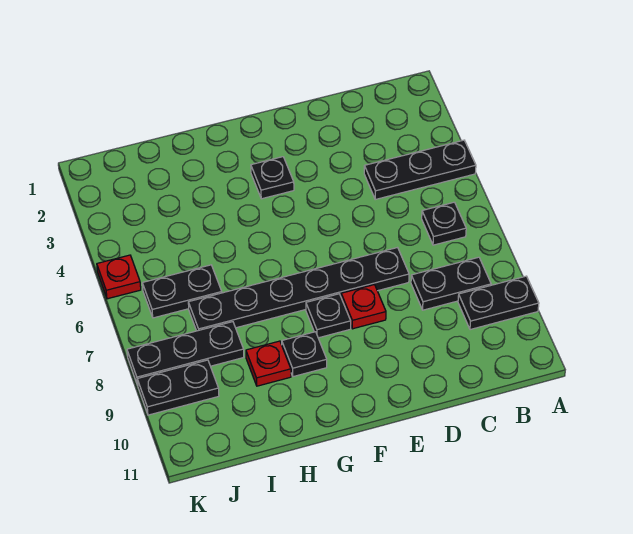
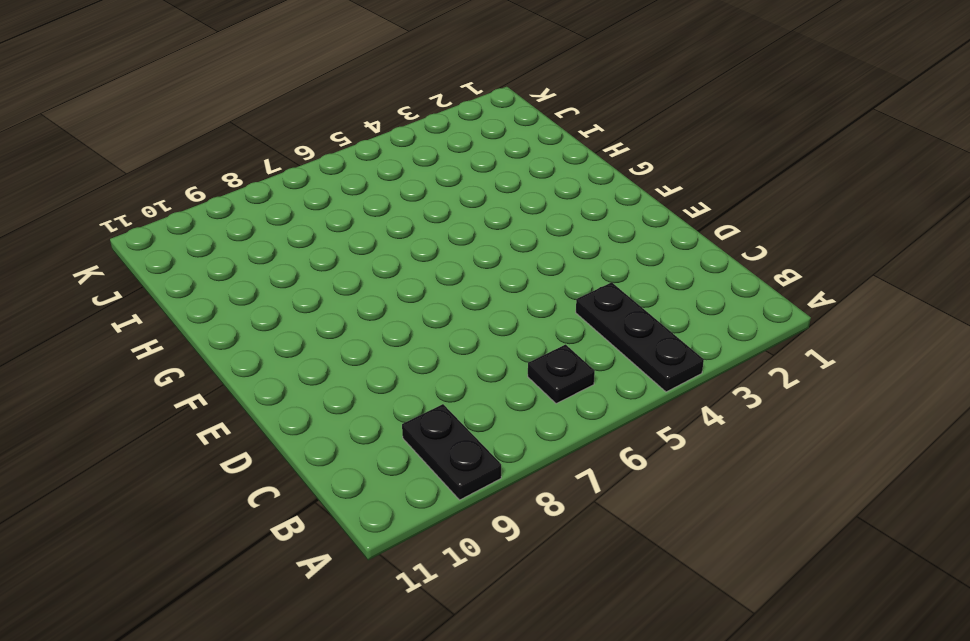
none -> black plate B8:C8 level 1
none -> black plate D7:I7 level 1
none -> red plate E8 level 1

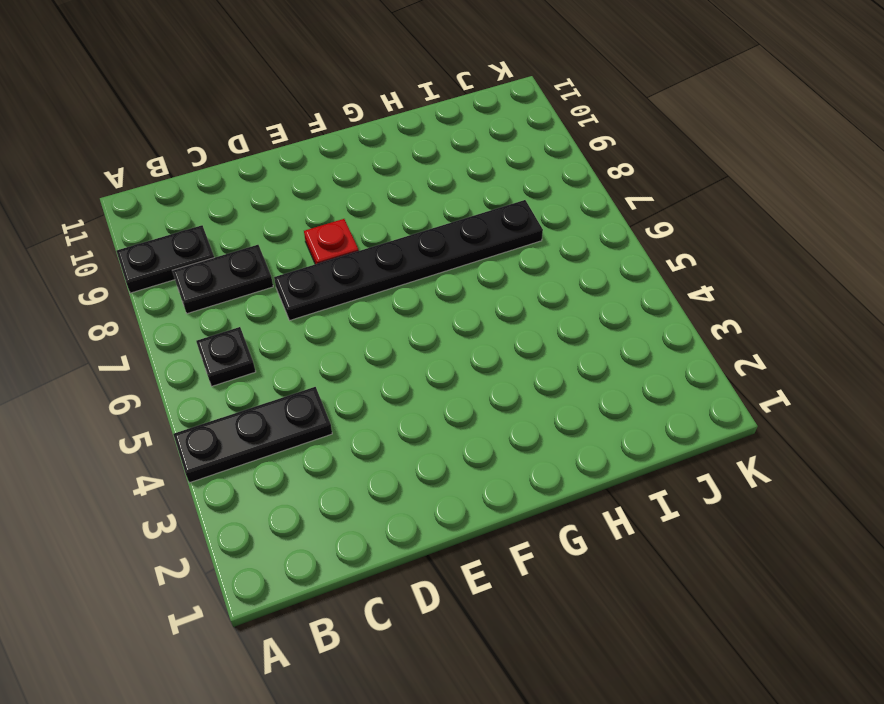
none -> black plate F3 level 1
none -> black plate F8 level 1
none -> black plate G9 level 1

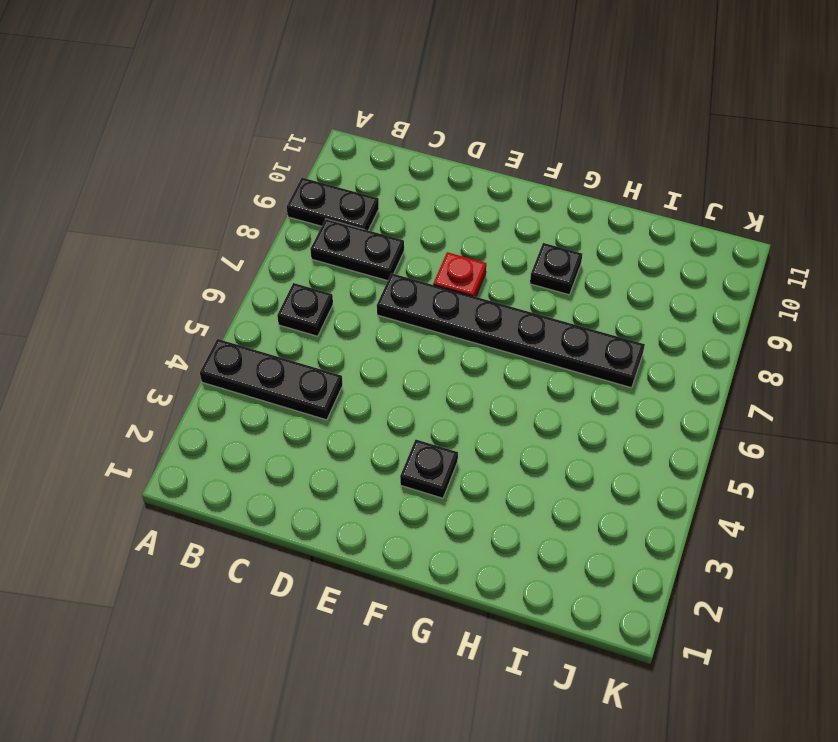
none -> black plate F8 level 1
none -> red plate H9 level 1
none -> black plate I6:J6 level 1

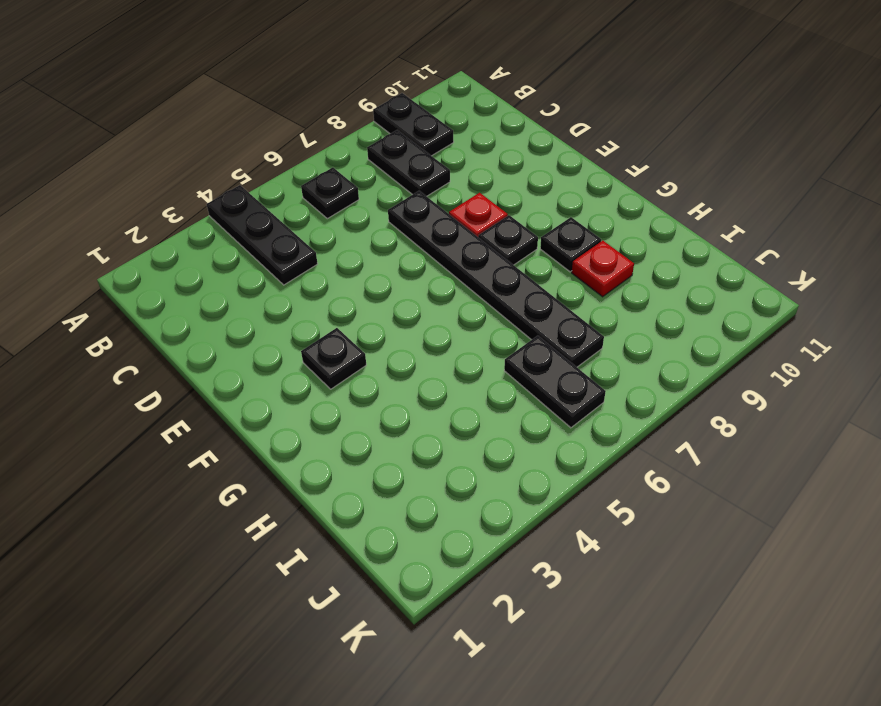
none -> black plate I8:K8 level 1
none -> black plate J9:K9 level 1
none -> red plate K5 level 1

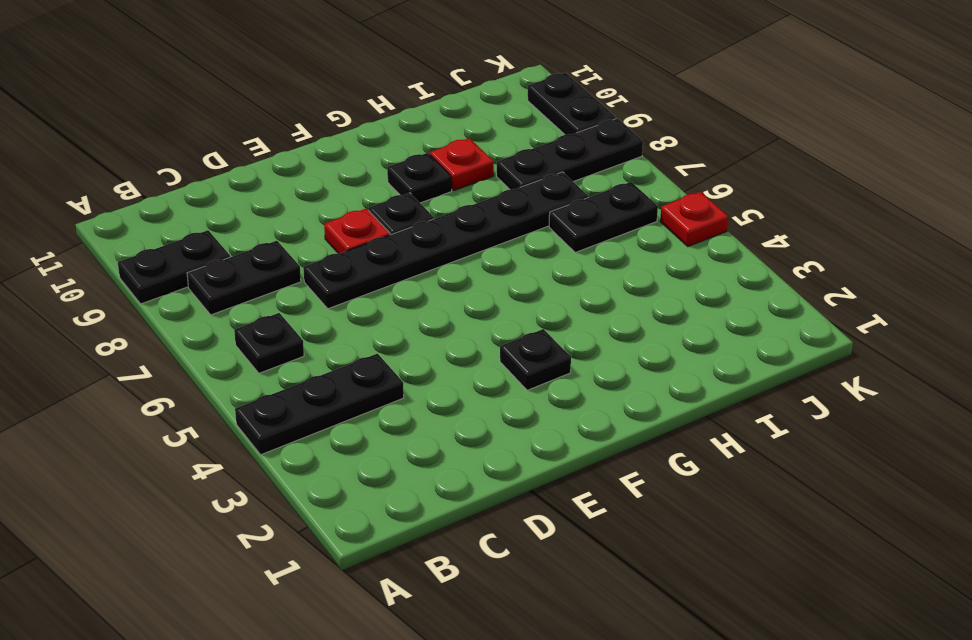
black plate K9:K10 level 1 -> black plate J9:K9 level 1

